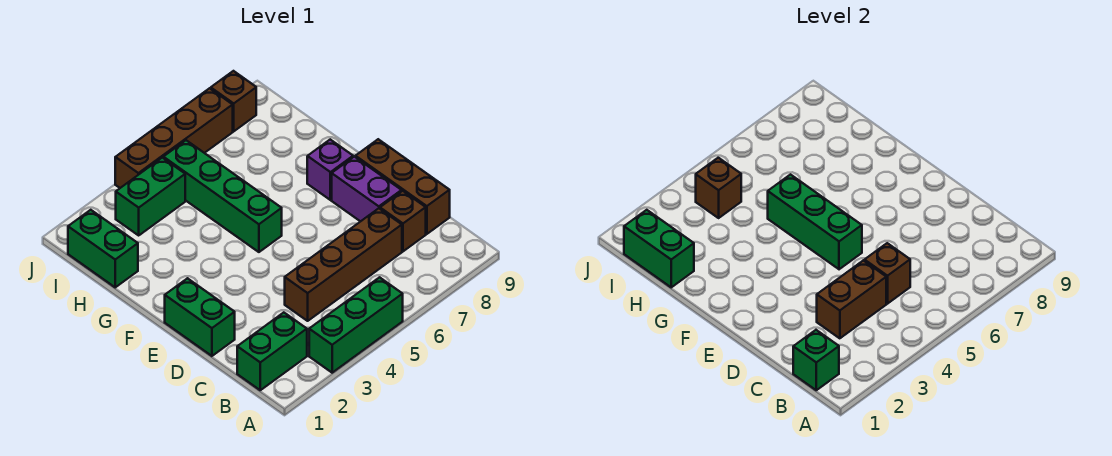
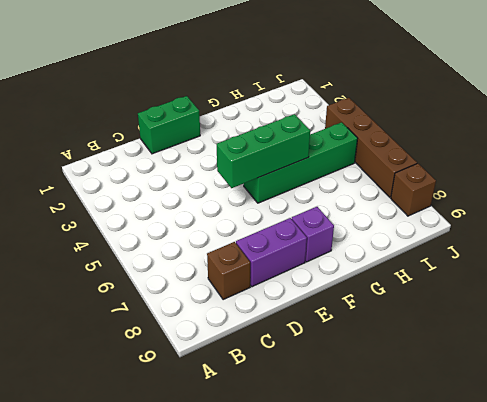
none -> green brick A3:A5 level 1
none -> green brick B1:B2 level 1
none -> brown brick C4:C7 level 1

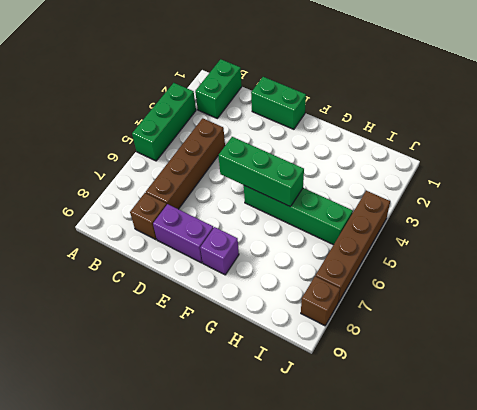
none -> brown brick C9:E9 level 1
none -> green brick H1:I1 level 1
none -> green brick I3:I4 level 1

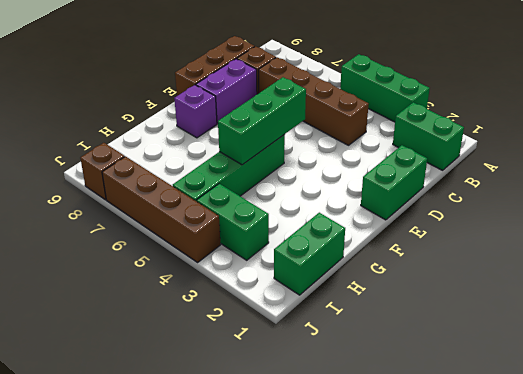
none -> green brick B1 level 2
none -> brown brick C3:C4 level 2
none -> brown brick C5 level 2

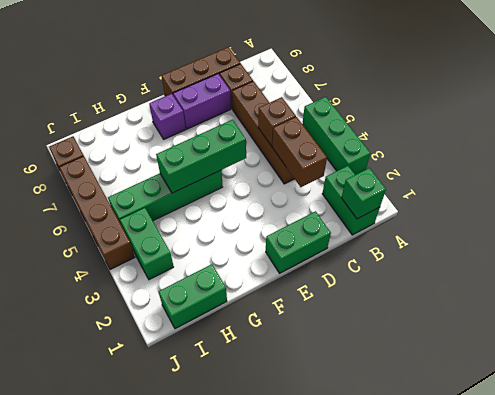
none -> green brick H1:I1 level 2
none -> brown brick I4 level 2

